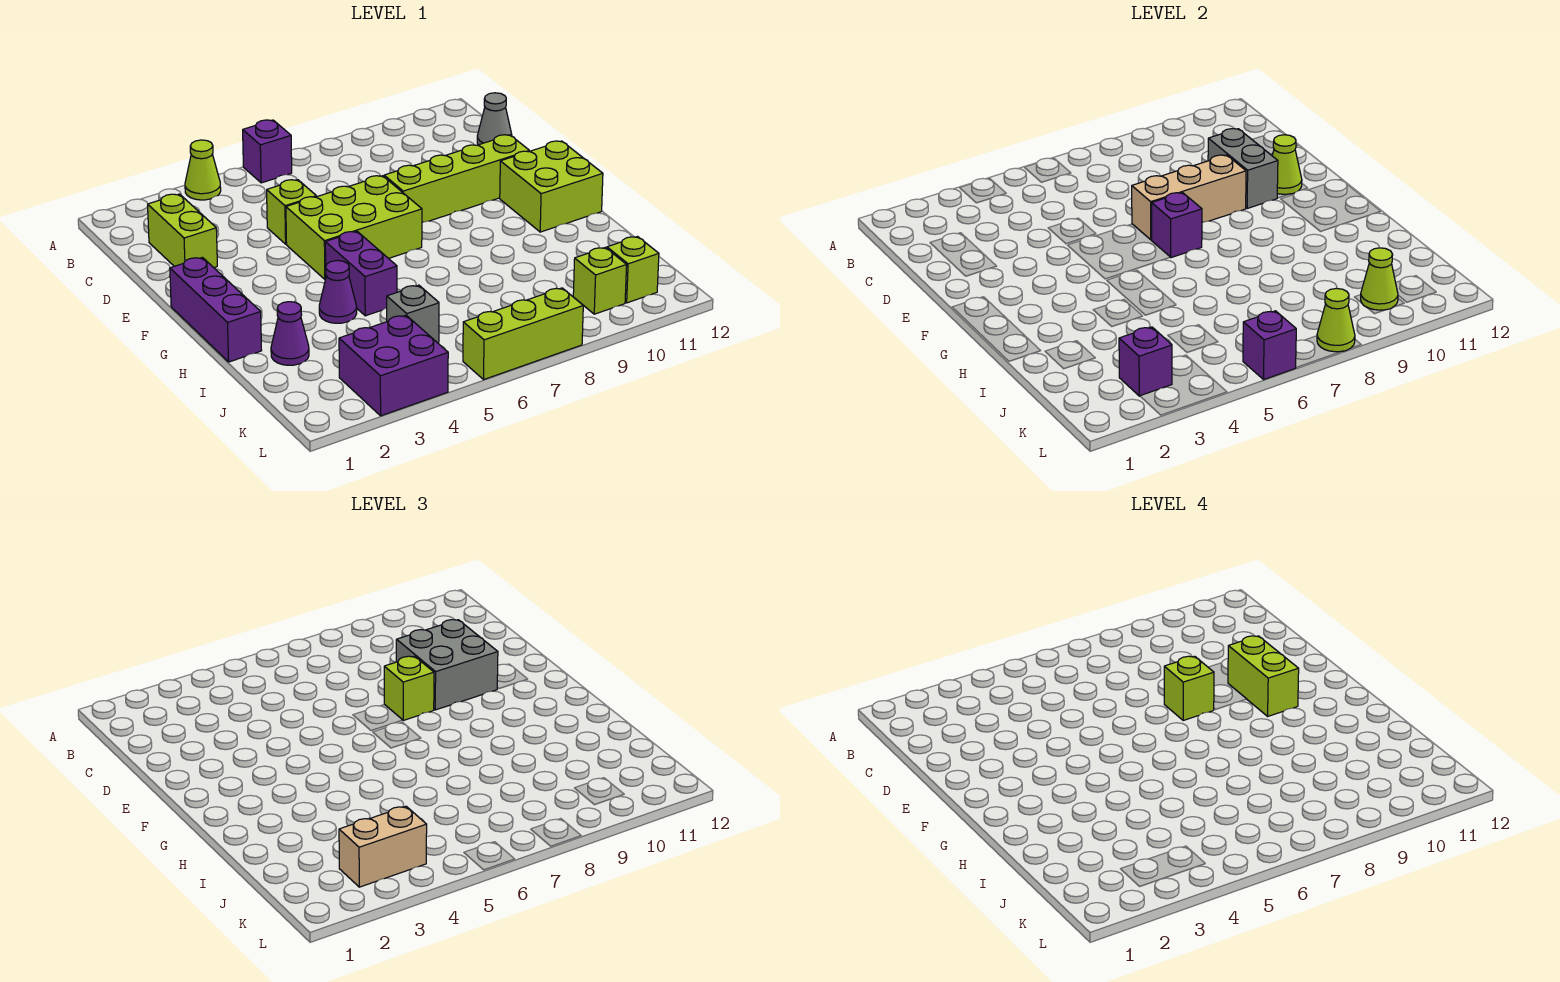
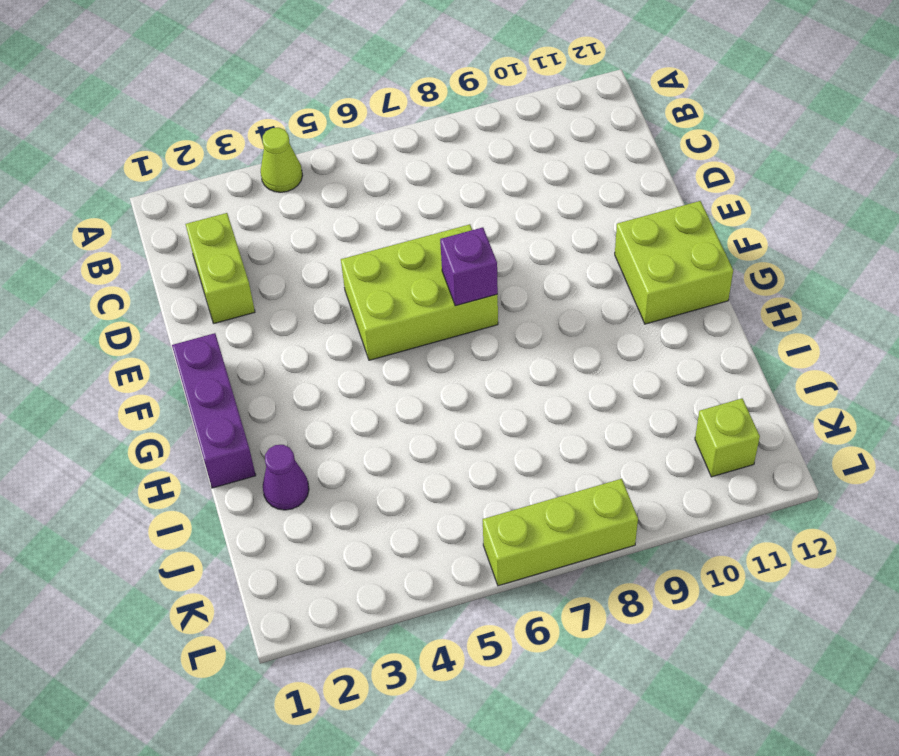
none -> purple brick A6 level 1
none -> grey cone C12 level 1
none -> lime brick D5 level 1
none -> lime brick E8:E11 level 1

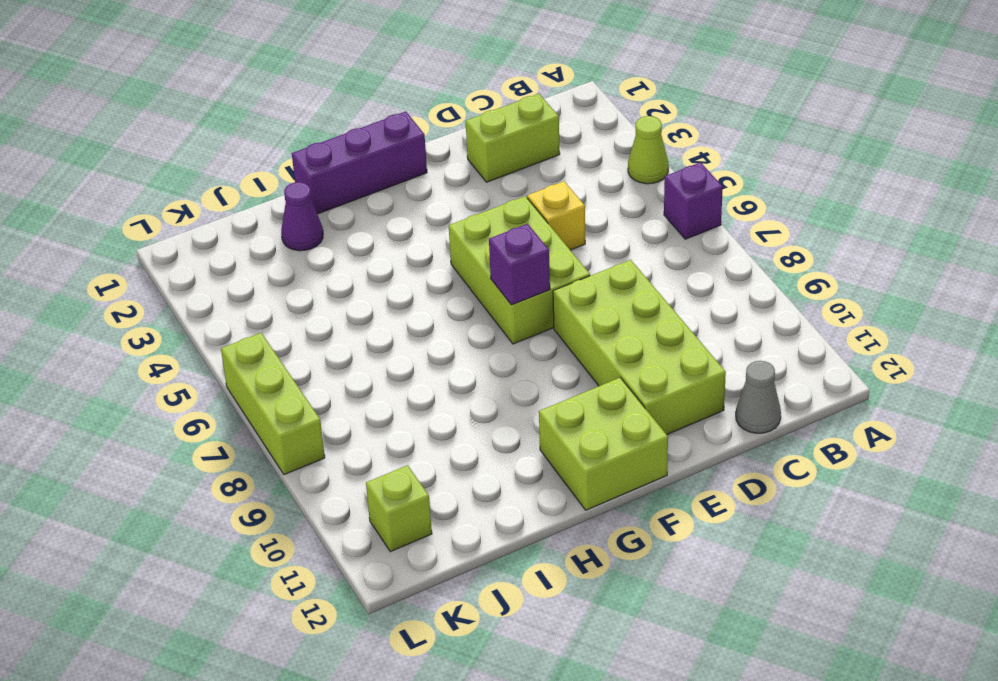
yellow brick D5 level 1 -> lime brick D5 level 1
lime brick D8:E11 level 1 -> lime brick E8:E11 level 1
none -> purple brick G5:H5 level 1
none -> purple cone H4 level 1
none -> grey brick J5 level 1
none -> purple brick K3:L4 level 1

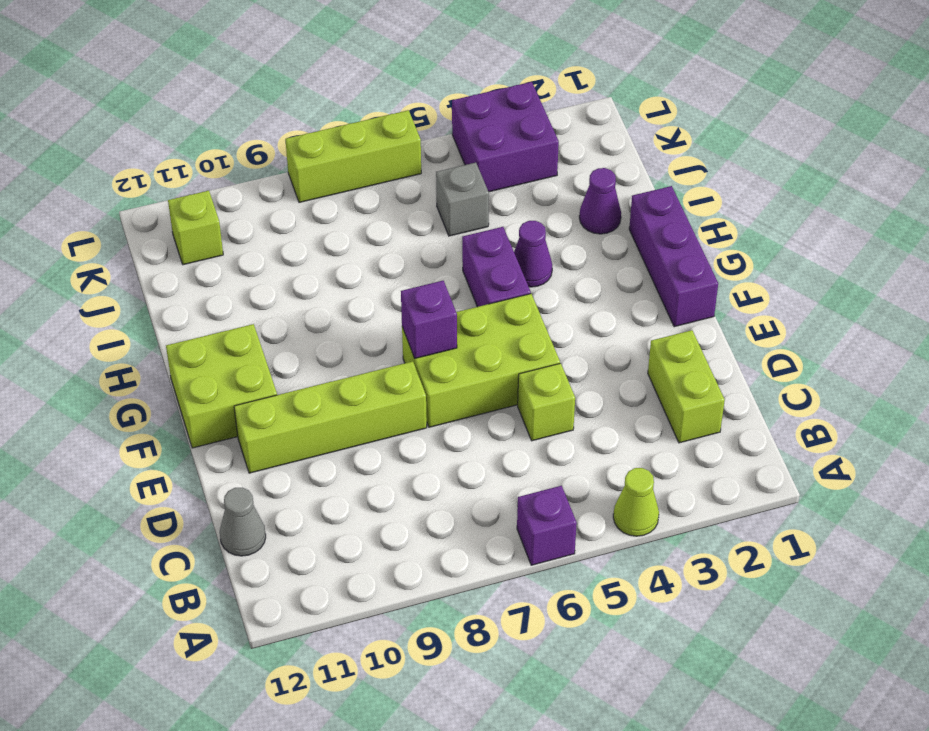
none -> lime brick K10 level 1
none -> grey brick D10:E10 level 2
none -> tan brick E7:E9 level 2
none -> lime cone E11 level 2

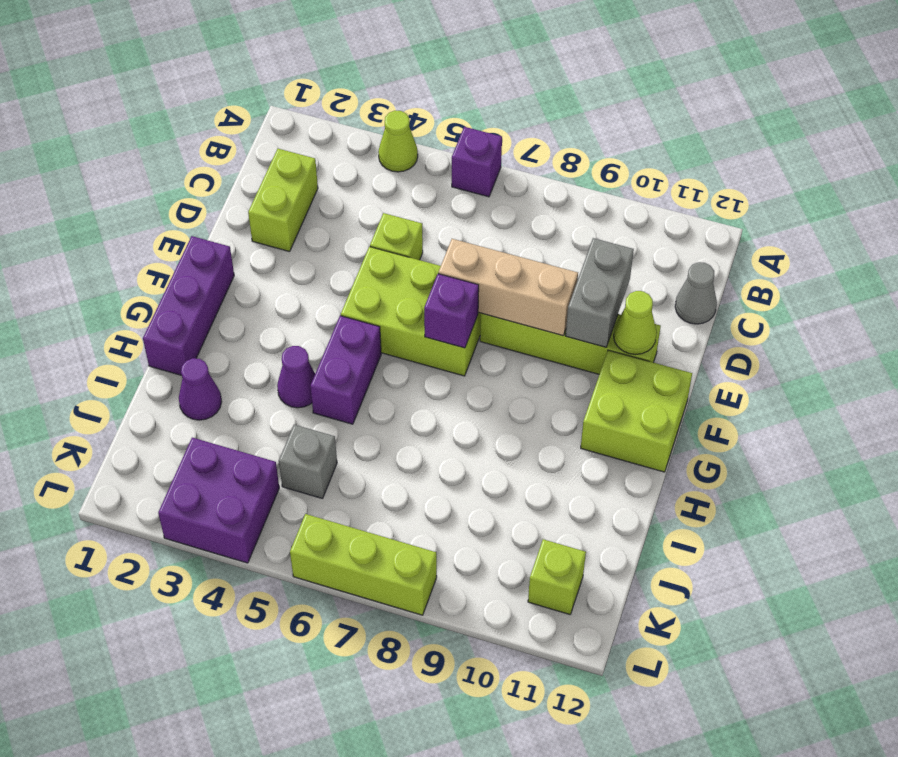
none -> lime brick K10 level 1
none -> purple brick K3 level 2
none -> lime cone K10 level 2
none -> purple brick L6 level 2

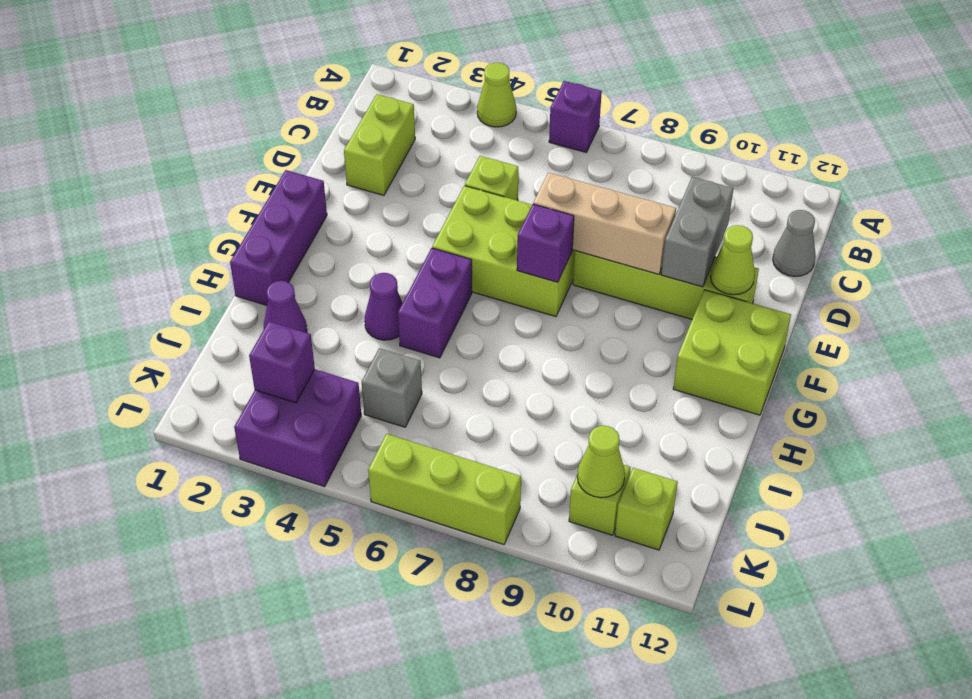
none -> purple brick L6 level 2
none -> lime cone L8 level 2
none -> grey brick D9:E10 level 3
none -> lime brick E8 level 3

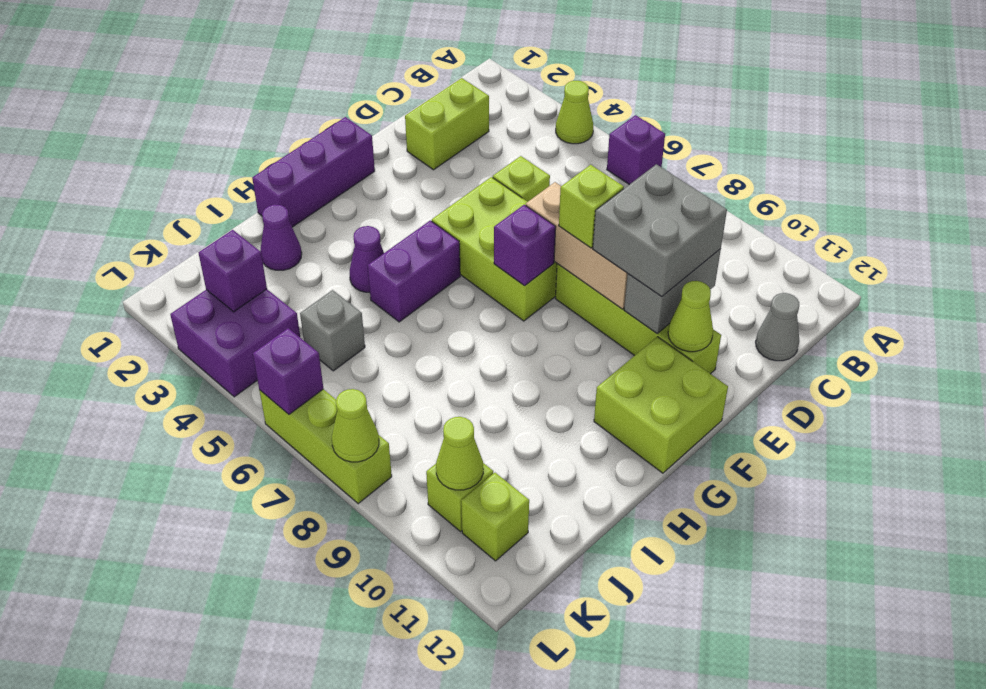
none -> tan brick K3:K4 level 3
none -> lime brick E8 level 4
none -> lime brick E10:F10 level 4

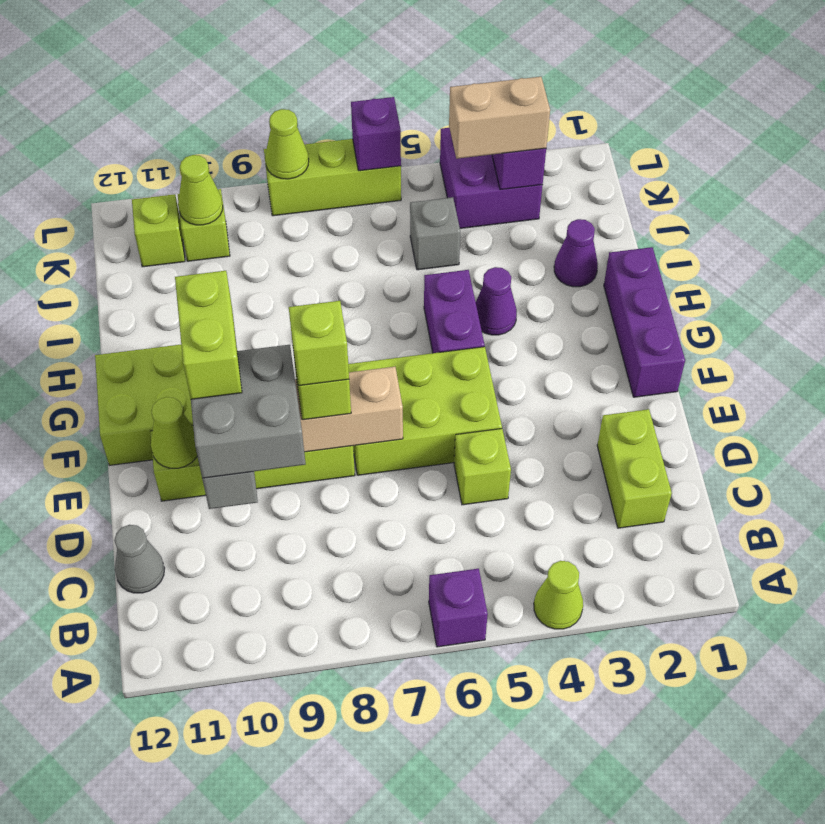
none -> purple brick F7 level 2

